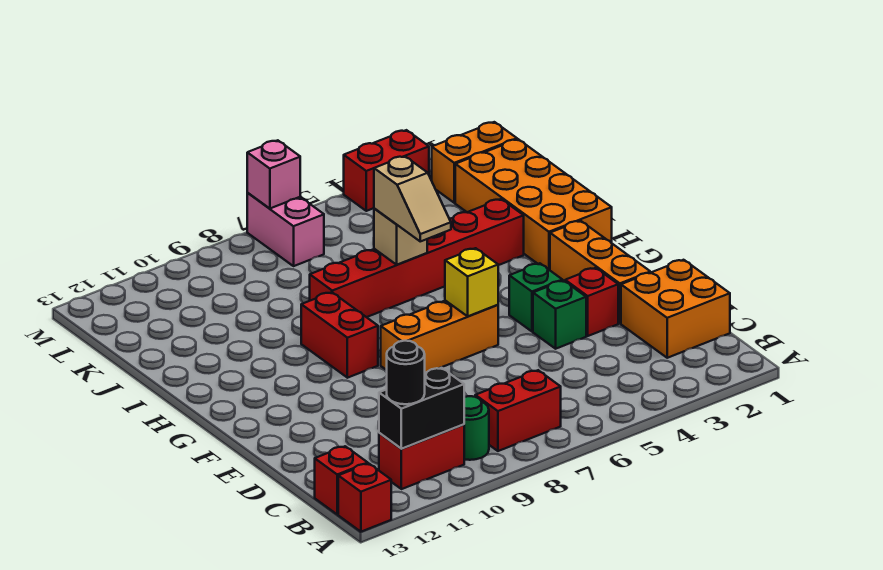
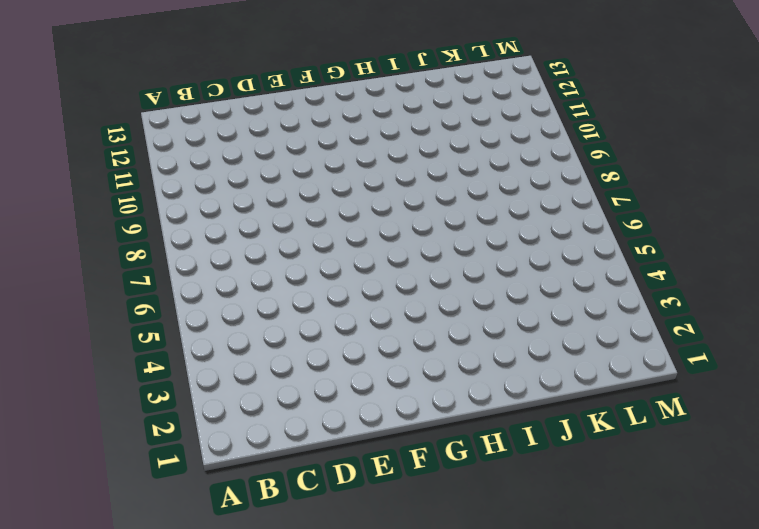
none -> red brick A13 level 1
none -> red brick B7:B8 level 1
none -> green round brick B9 level 1

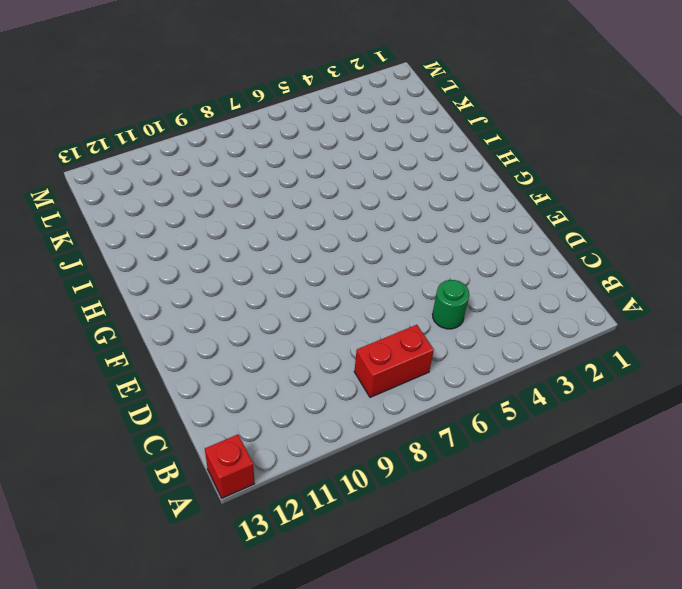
green round brick C5 level 1 -> green round brick B9 level 1
none -> red brick B10:B11 level 1
none -> red brick B13 level 1
none -> orange brick C1:D2 level 1

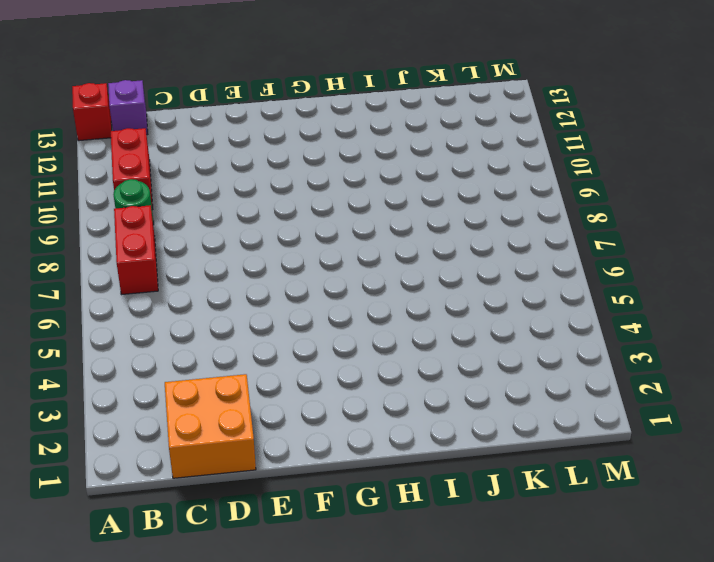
purple brick B13 level 1 -> red brick B13 level 1
none -> orange brick E2:G2 level 1
none -> red brick E3 level 1
none -> green brick E4 level 1

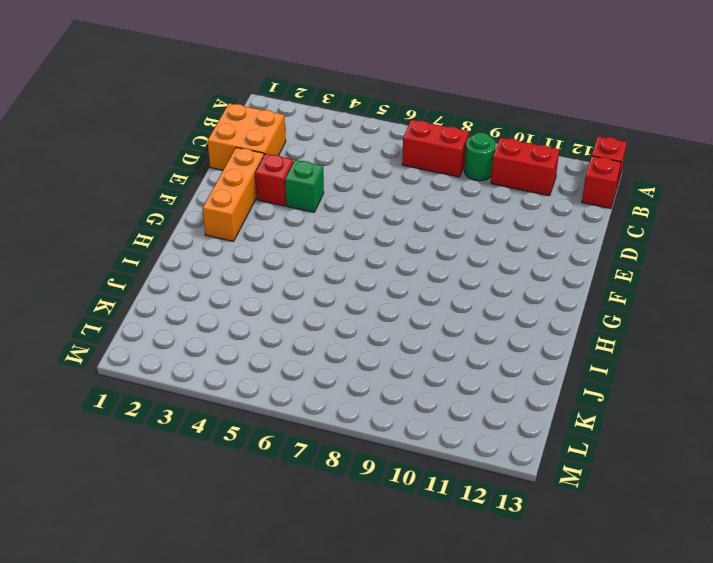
none -> green brick F4 level 1
none -> orange brick F6:F8 level 1
none -> red brick G9:H9 level 1

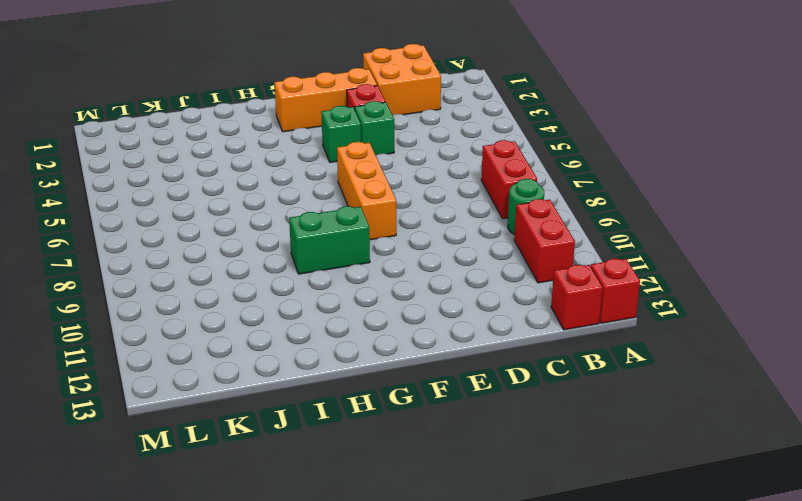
green brick G9:H9 level 1 -> red brick G9:H9 level 1
none -> orange brick H1:K2 level 1
none -> red brick I3:I8 level 1
none -> orange brick L1:L2 level 1

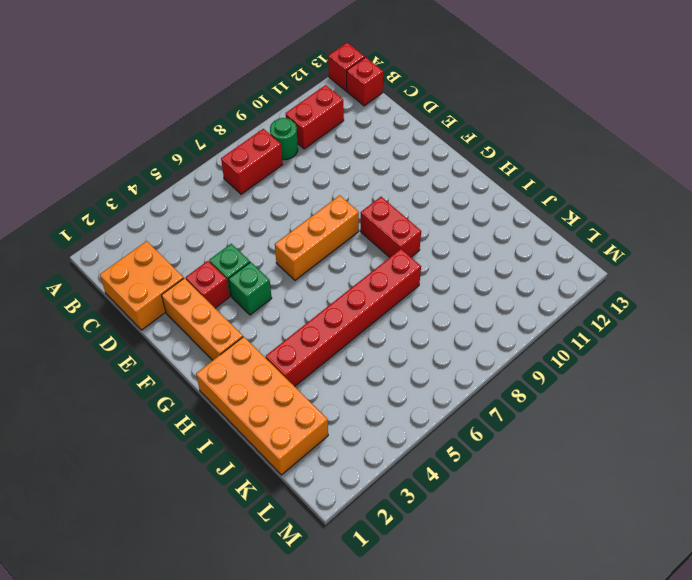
none -> orange brick L1:L2 level 1
none -> pink brick L7:M7 level 1
none -> red brick M3:M4 level 1

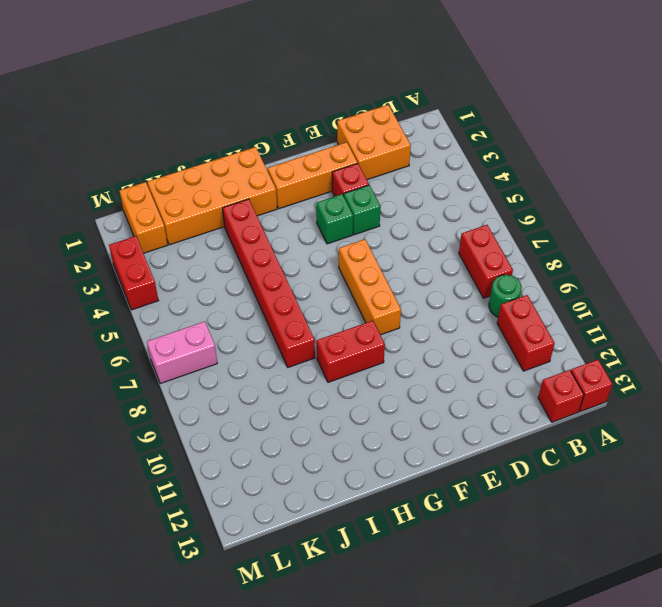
none -> black brick B10:B11 level 2
none -> yellow brick F6 level 2
none -> tan brick I6 level 2

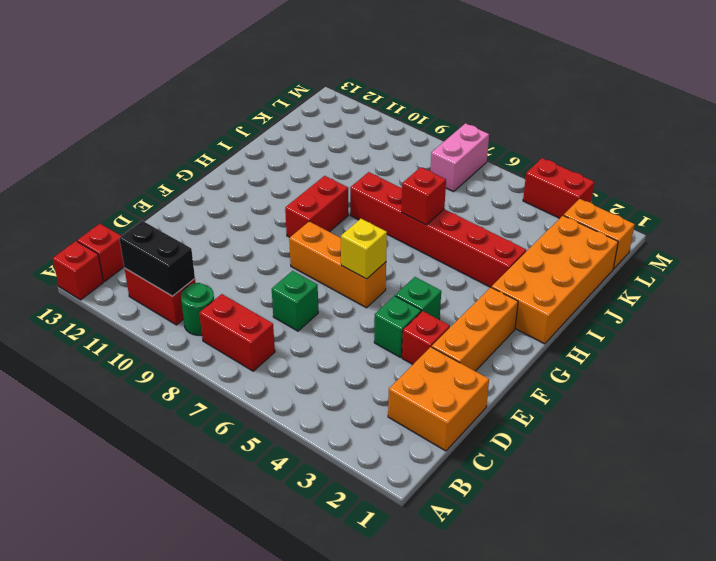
green brick D7 level 1 -> none
red brick I6 level 2 -> tan brick I6 level 2
none -> pink brick M7 level 2
none -> black round brick B11 level 3
none -> tan slope H6:I6 level 3 top I

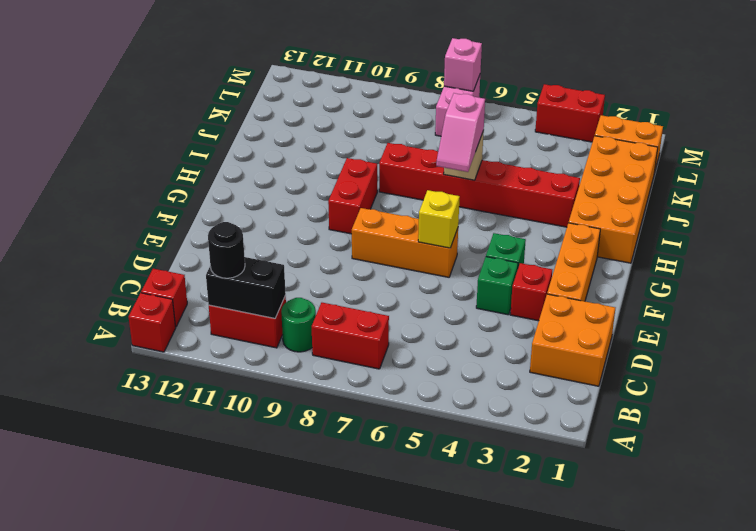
pink slope H6:I6 level 3 top I -> tan slope H6:I6 level 3 top I

